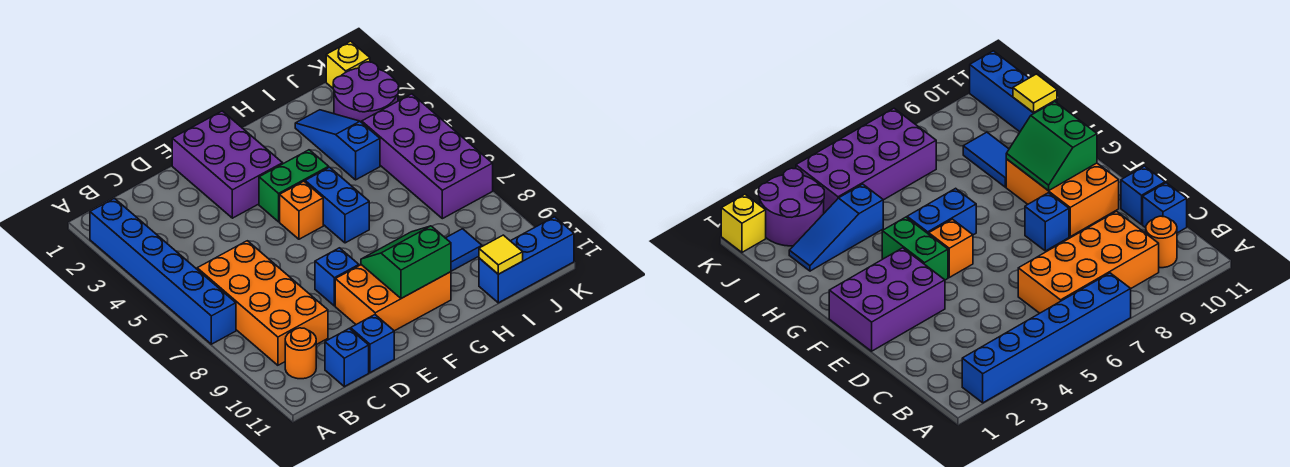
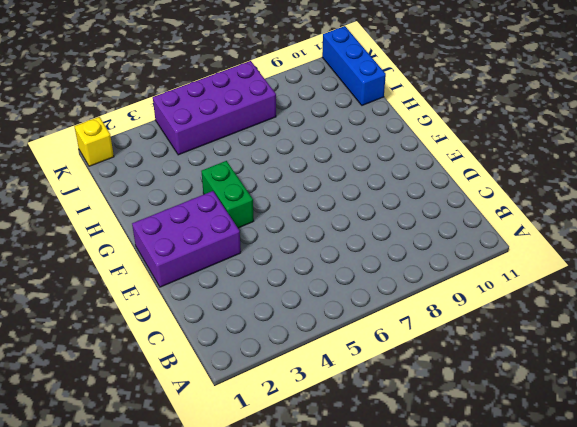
none -> blue brick A2:A7 level 1
none -> orange brick B6:C9 level 1
none -> orange round brick B10 level 1

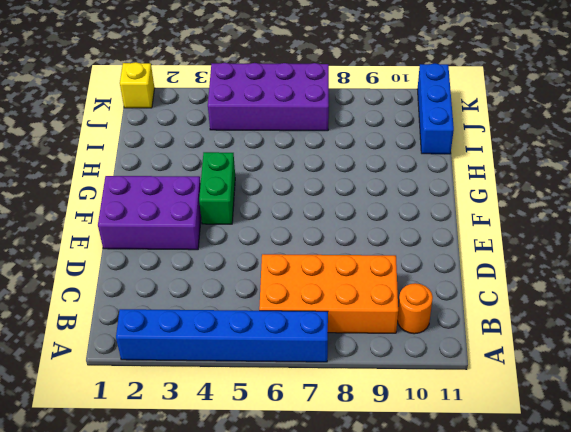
none -> blue brick C11 level 1
none -> blue brick D11 level 1
none -> blue brick E8 level 1

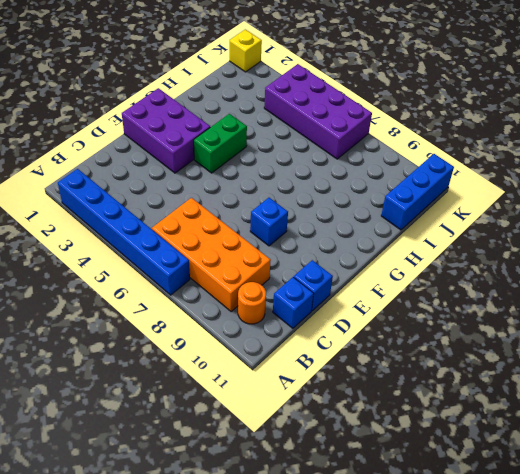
none -> orange brick E9:G10 level 1
none -> orange brick F5 level 1
none -> blue brick G5:G6 level 1

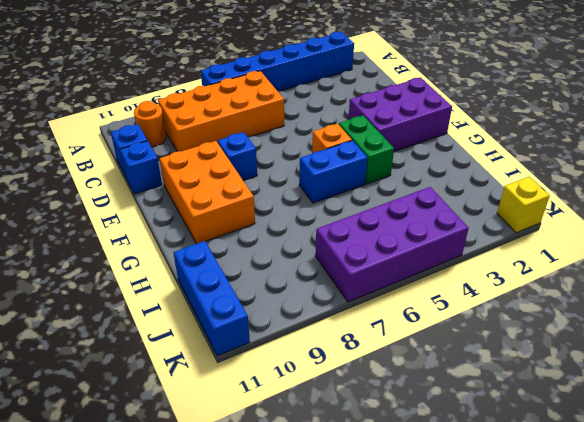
none -> blue tile H9:I9 level 1
none -> blue slope I2:I4 level 1 top 4
none -> purple round brick J2:K3 level 1

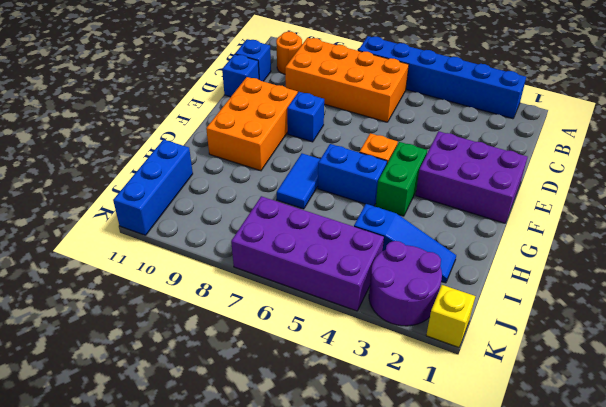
blue tile G7:H7 level 1 -> blue tile H9:I9 level 1
none -> green slope F9:G10 level 2 top 10
none -> yellow tile I11 level 2

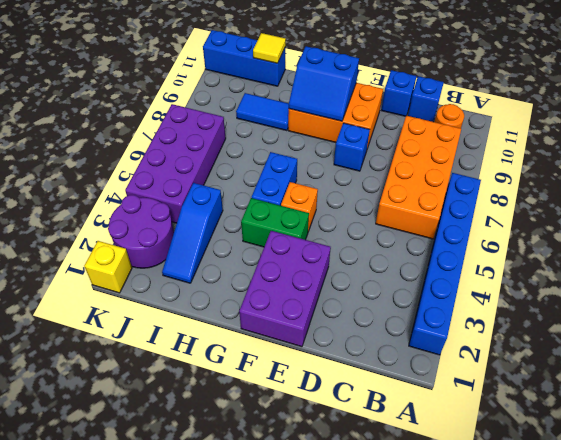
blue slope F9:G10 level 2 top 10 -> green slope F9:G10 level 2 top 10

